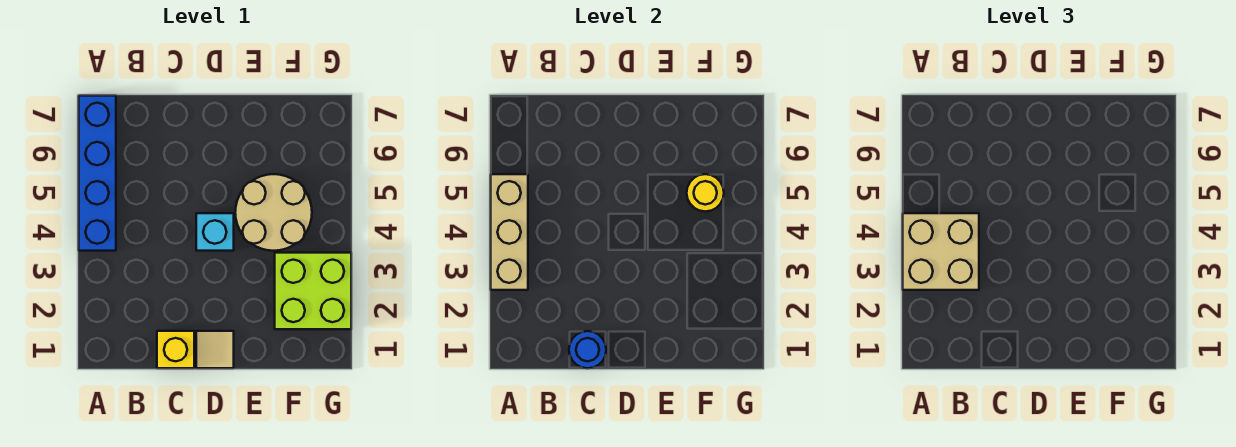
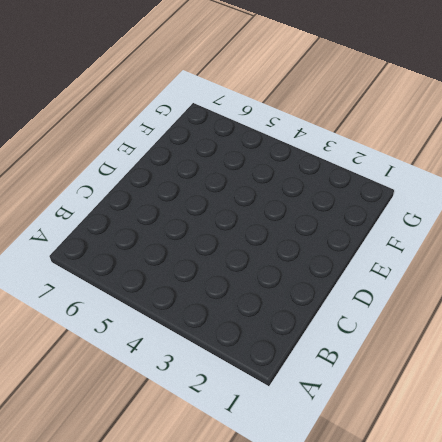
none -> blue brick A4:A7 level 1
none -> yellow brick C1 level 1

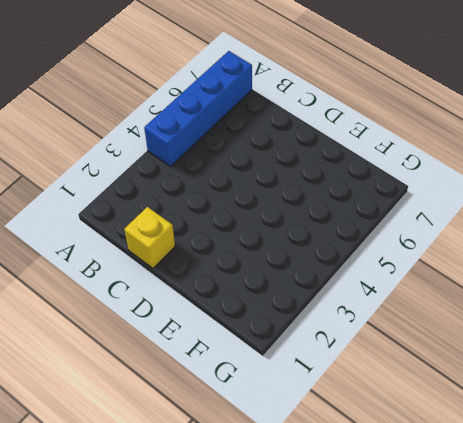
none -> tan tile D1 level 1
none -> cyan brick D4 level 1

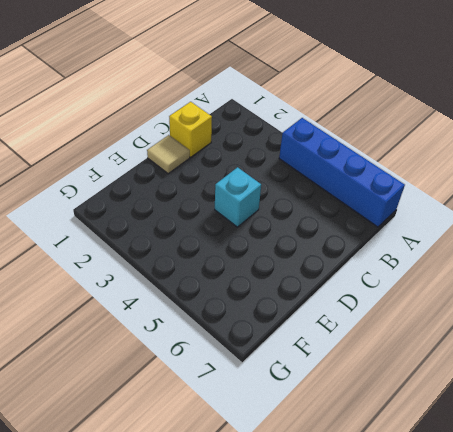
none -> tan round brick E4:F5 level 1
none -> lime brick F2:G3 level 1

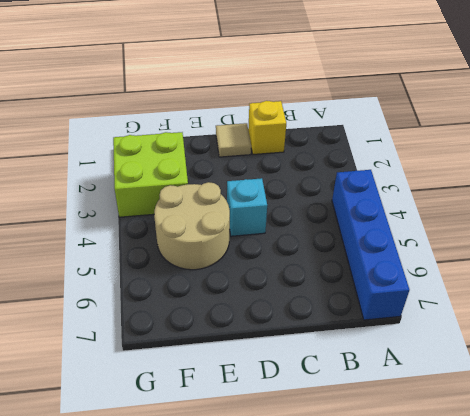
none -> tan brick A3:A5 level 2
none -> blue round brick C1 level 2

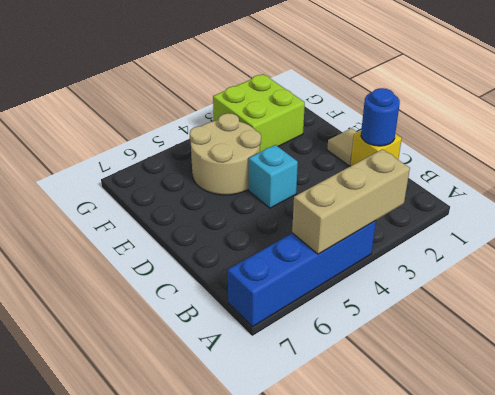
none -> yellow round brick F5 level 2
none -> tan brick A3:B4 level 3

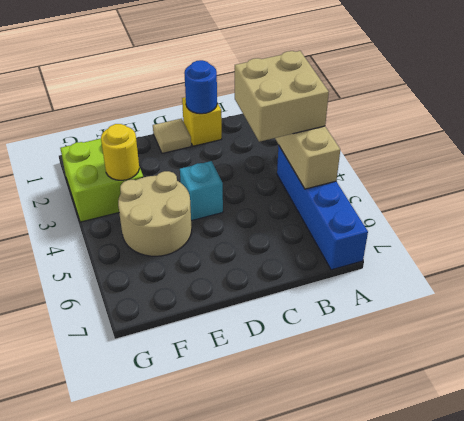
yellow round brick F3 level 2 -> yellow round brick F5 level 2

